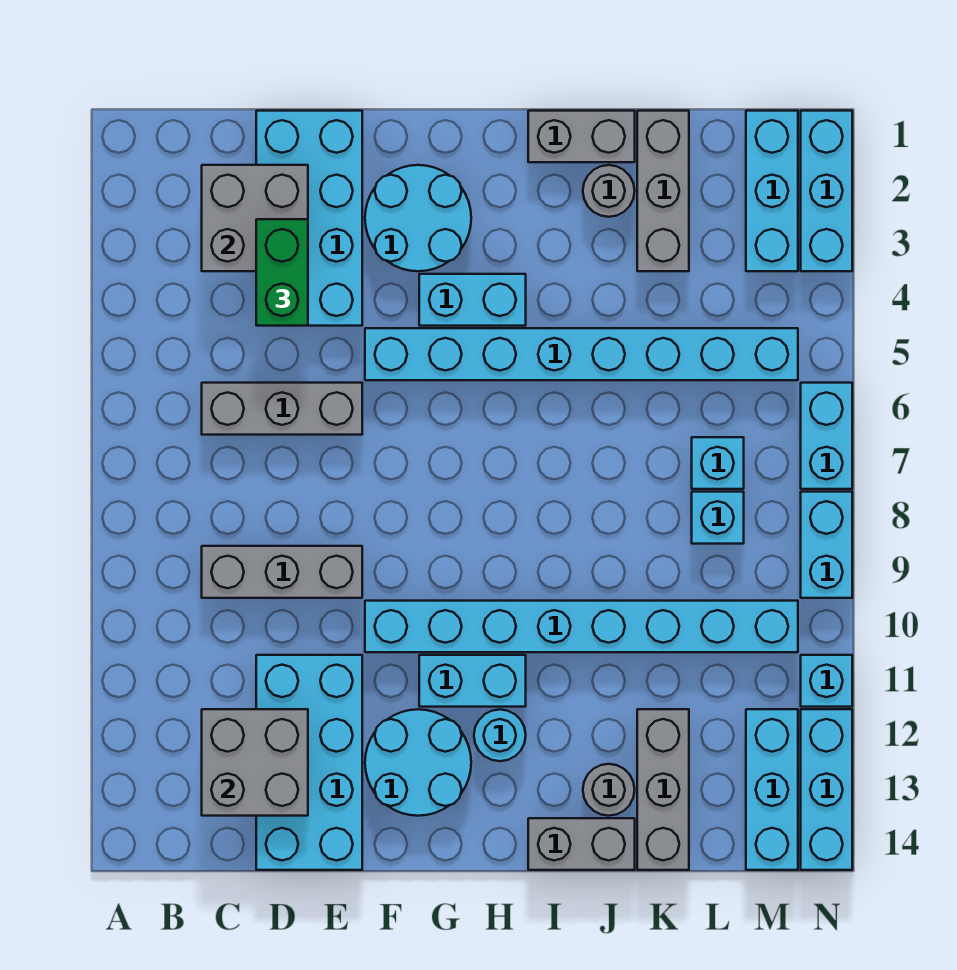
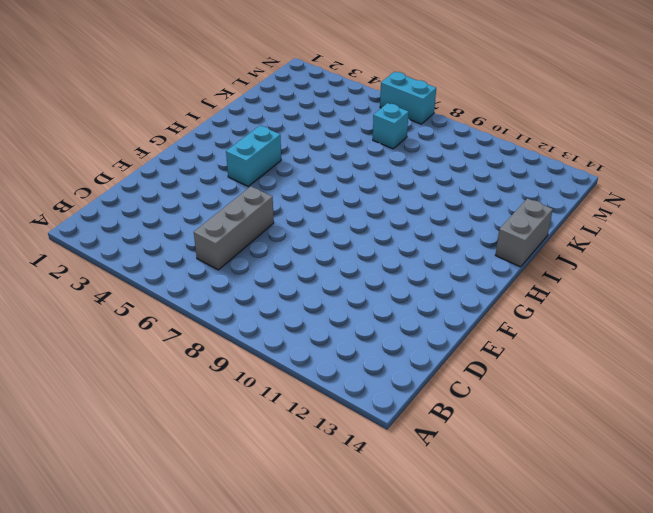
none -> grey brick C9:E9 level 1
none -> cyan brick D1:E4 level 1
none -> cyan brick D11:E14 level 1

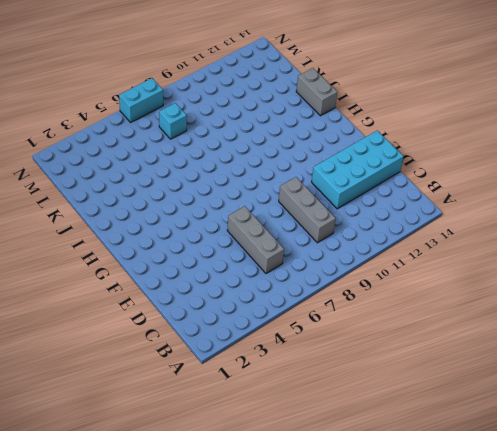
none -> cyan brick D1:E4 level 1
none -> cyan round brick F2:G3 level 1
none -> cyan brick F5:M5 level 1

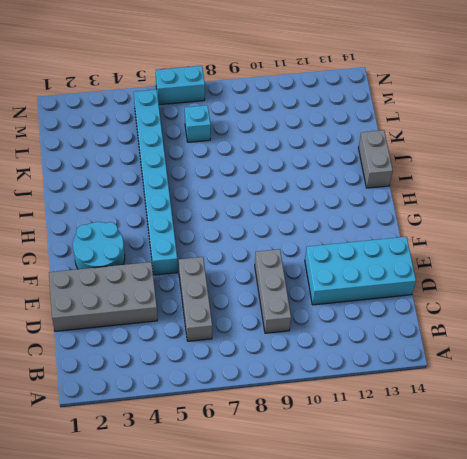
grey brick D1:E4 level 1 -> cyan brick D1:E4 level 1
none -> cyan brick F10:M10 level 1
none -> cyan round brick F12:G13 level 1
none -> cyan brick G4:H4 level 1

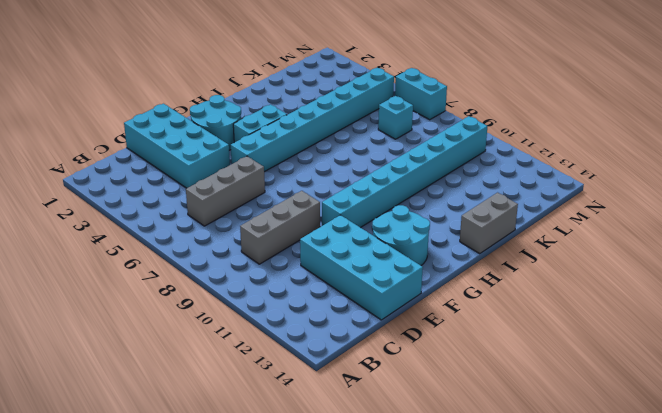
none -> cyan brick G11:H11 level 1
none -> cyan round brick H12 level 1
none -> grey brick I1:J1 level 1

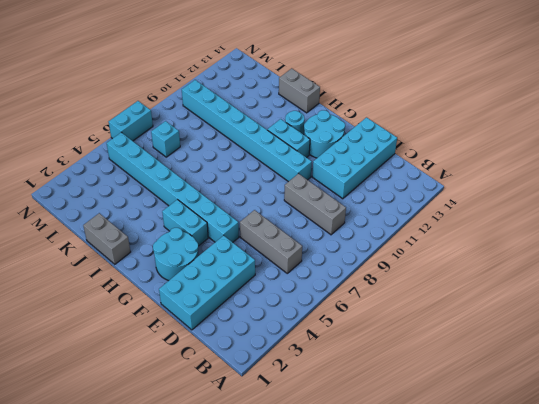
none -> grey round brick J2 level 1
none -> grey round brick J13 level 1
none -> grey brick K1:K3 level 1

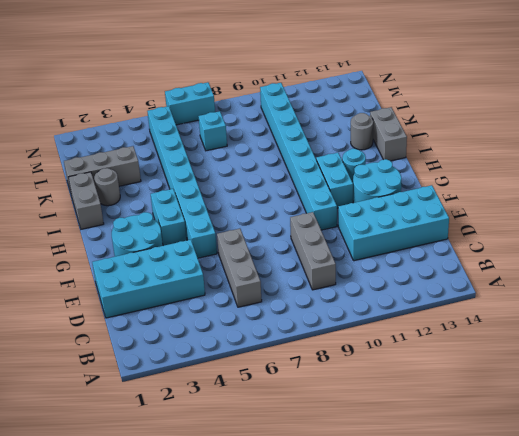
none -> grey brick K12:K14 level 1
none -> cyan brick L8 level 1
none -> cyan brick M1:M3 level 1

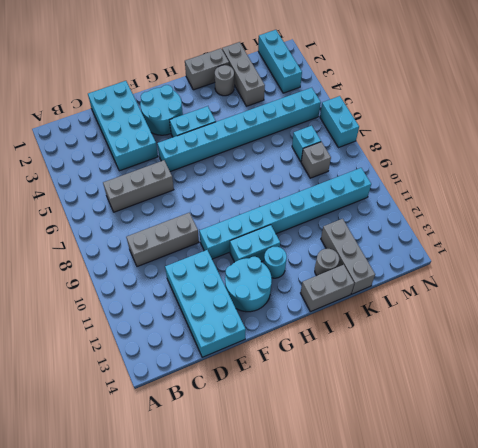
grey brick L8 level 1 -> cyan brick L8 level 1
none -> cyan brick M12:M14 level 1
none -> cyan brick N1:N3 level 1
none -> cyan brick N8:N9 level 1

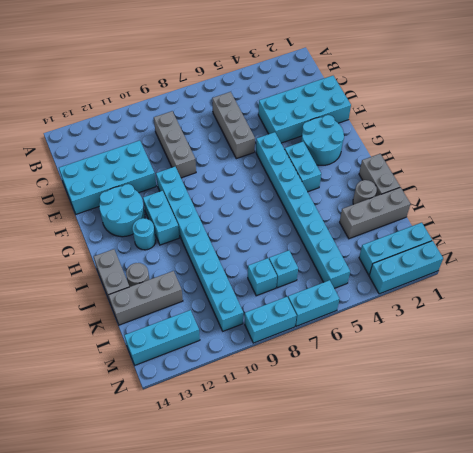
none -> cyan brick N11 level 1
none -> cyan brick N12:N14 level 1
none -> grey brick C2:D3 level 2

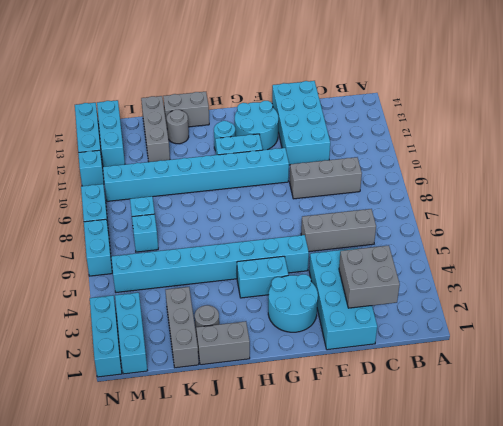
none -> grey brick C12:D13 level 2
none -> green brick D3:D4 level 3

